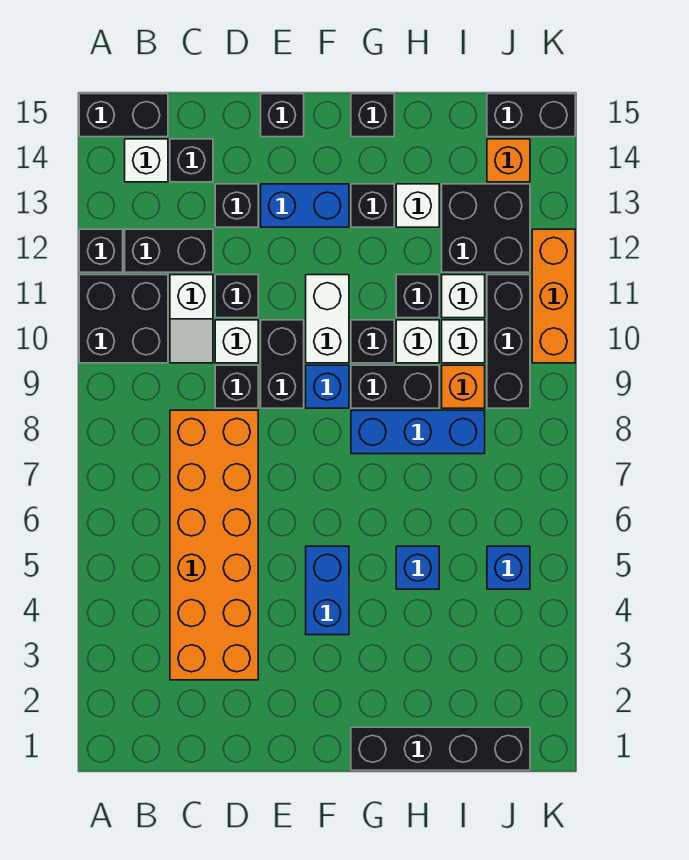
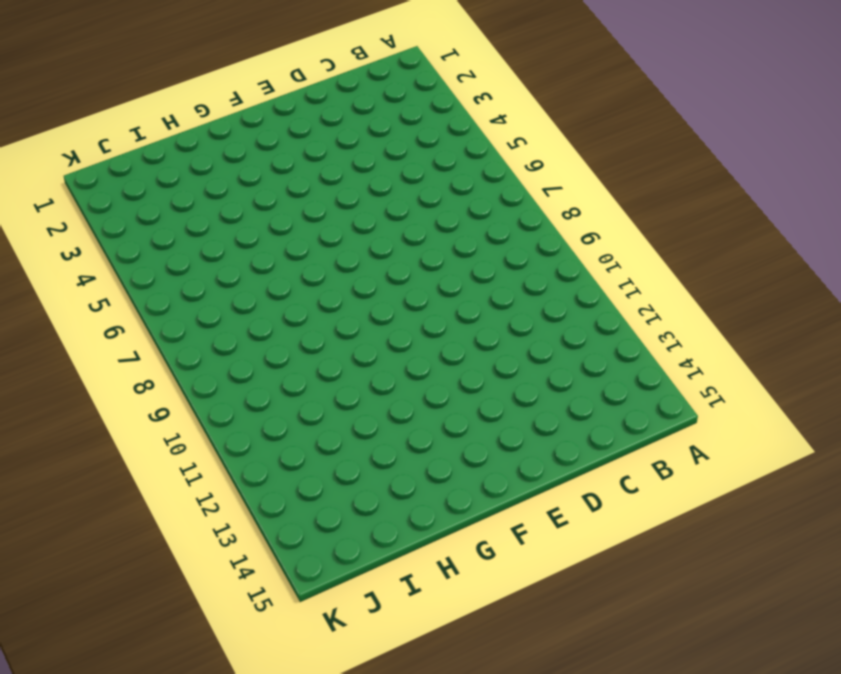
none -> black brick A10:B11 level 1
none -> black brick A12 level 1
none -> black brick A15:B15 level 1
none -> black brick B12:C12 level 1

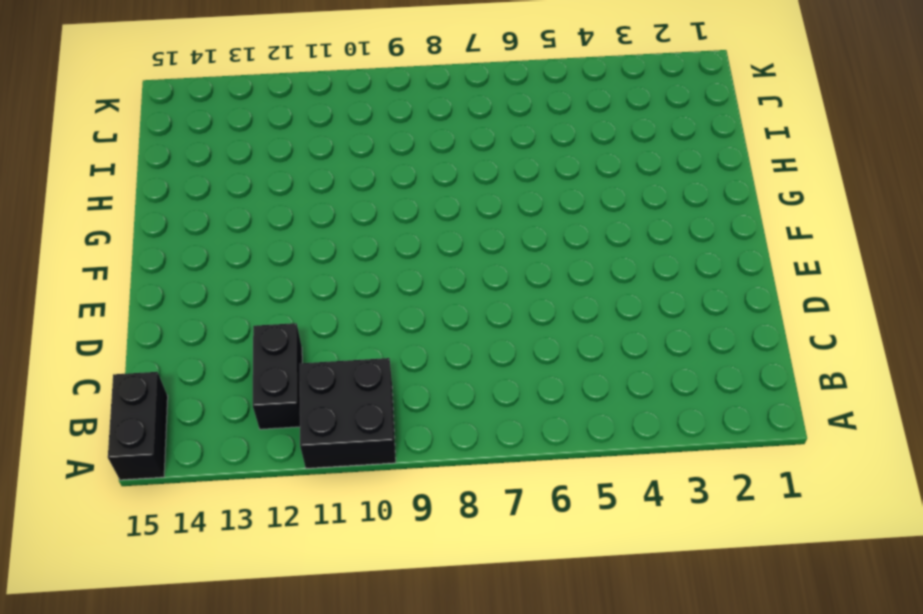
none -> black brick A12 level 1
none -> white brick B14 level 1
none -> orange brick C3:D8 level 1
none -> white slope C10:C11 level 1 top 11

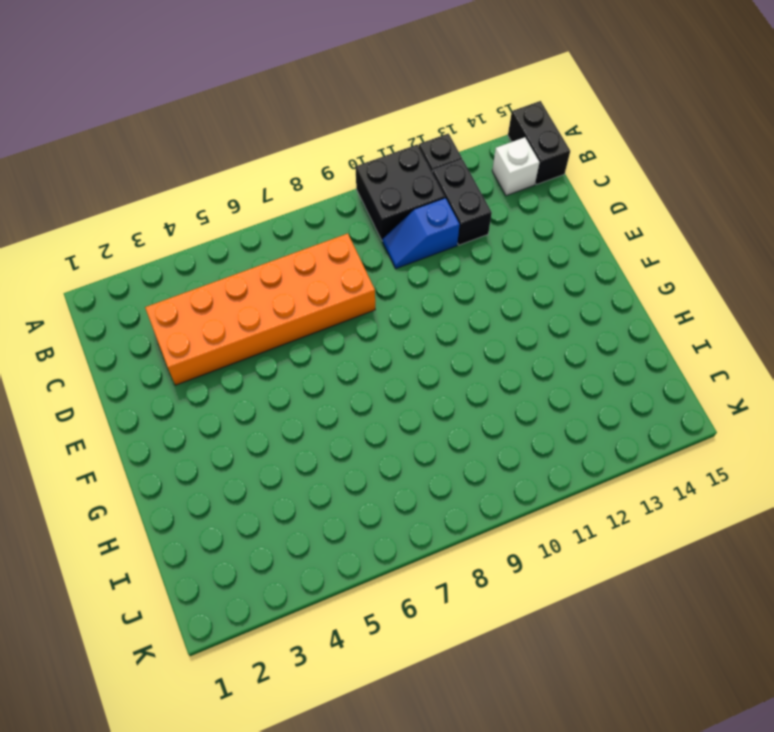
blue slope C10:C11 level 1 top 11 -> white slope C10:C11 level 1 top 11
none -> black brick C14 level 1
none -> black brick D9 level 1
none -> white brick D10 level 1
none -> black brick D11 level 1

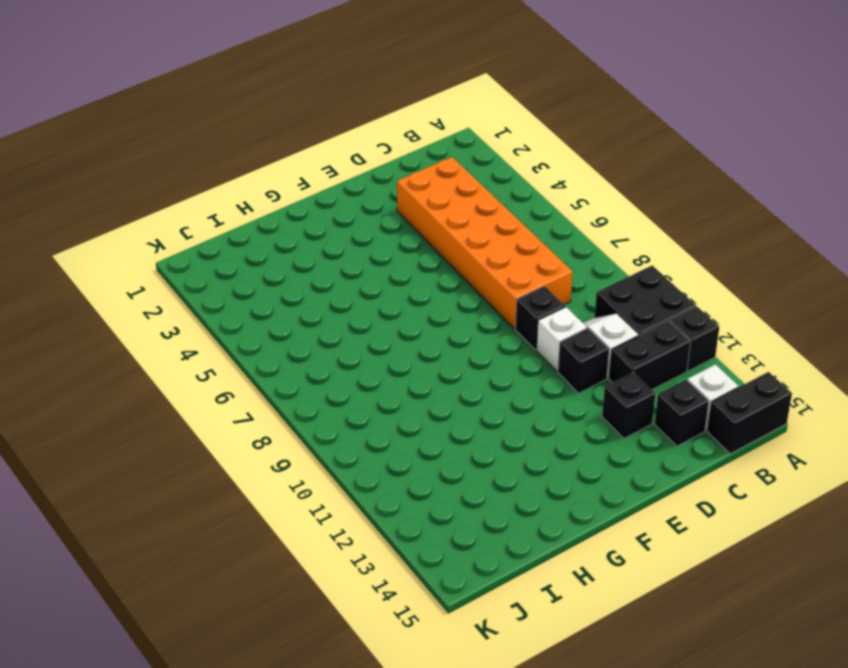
none -> black brick E9:E10 level 1
none -> blue brick E13:F13 level 1
none -> black brick E15 level 1
none -> blue brick F4:F5 level 1

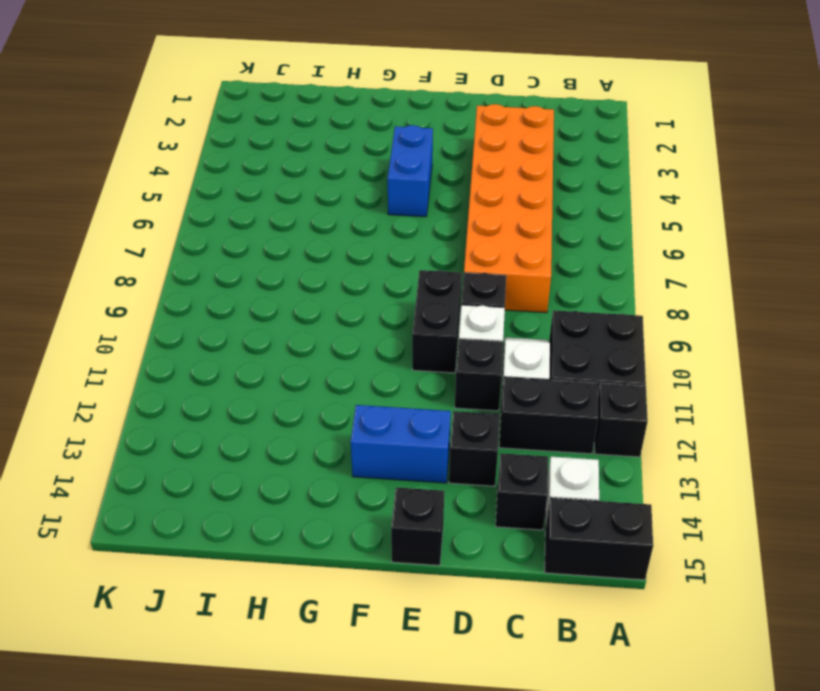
none -> blue brick F9 level 1
none -> white brick F10:F11 level 1
none -> black brick G1:J1 level 1
none -> blue brick G8:I8 level 1

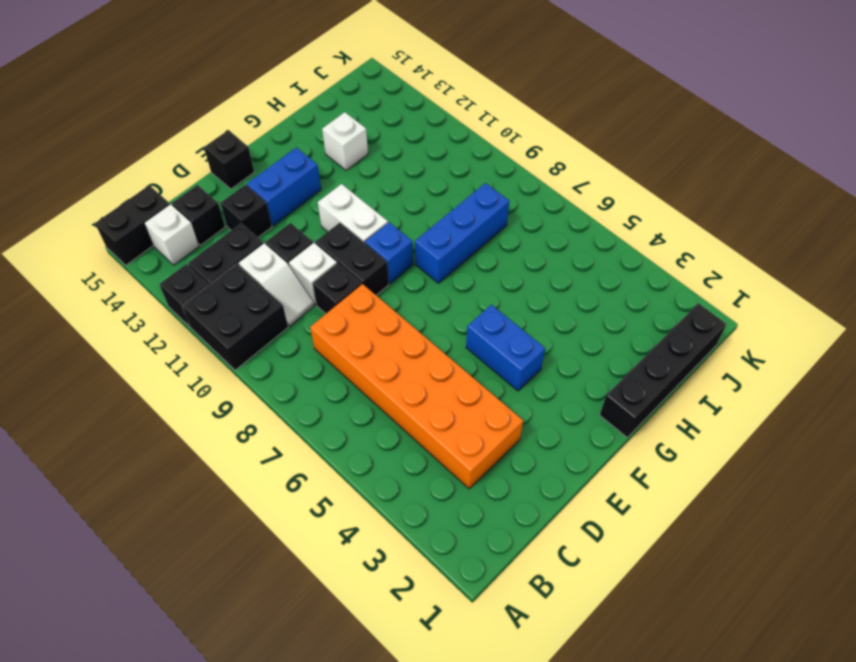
none -> black brick G9:H9 level 1
none -> black brick G10 level 1
none -> black brick G13 level 1
none -> black brick G15 level 1

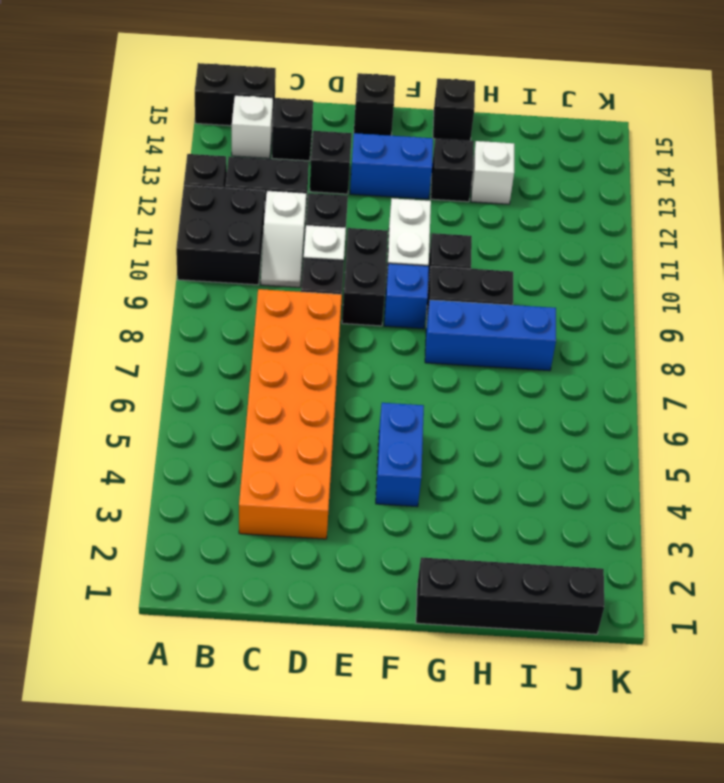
none -> blue brick H5 level 1
none -> white brick H10 level 1
none -> black brick H11 level 1
none -> orange brick I9 level 1

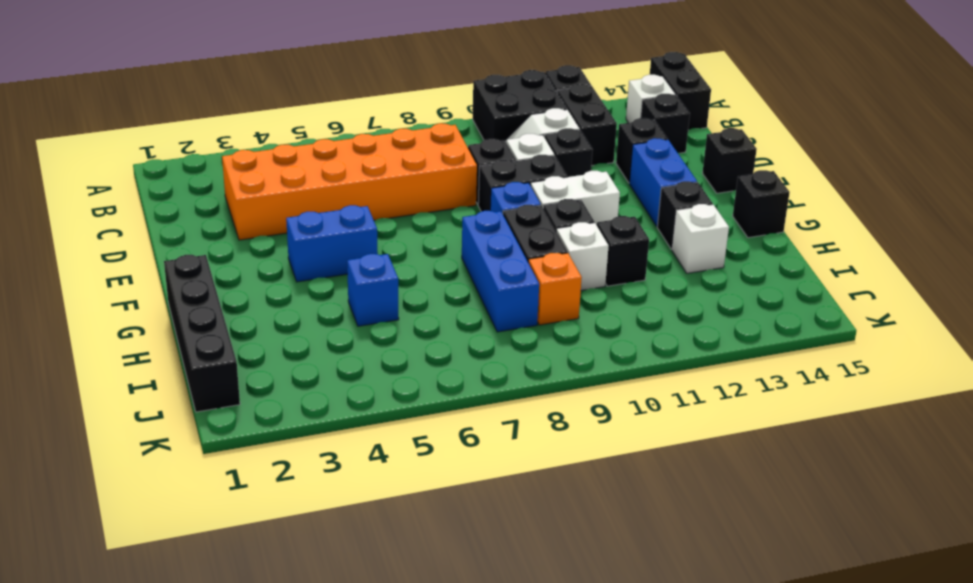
none -> white brick I10 level 1
none -> white brick I11 level 1
none -> black brick I12:J13 level 1
none -> blue brick J5 level 1

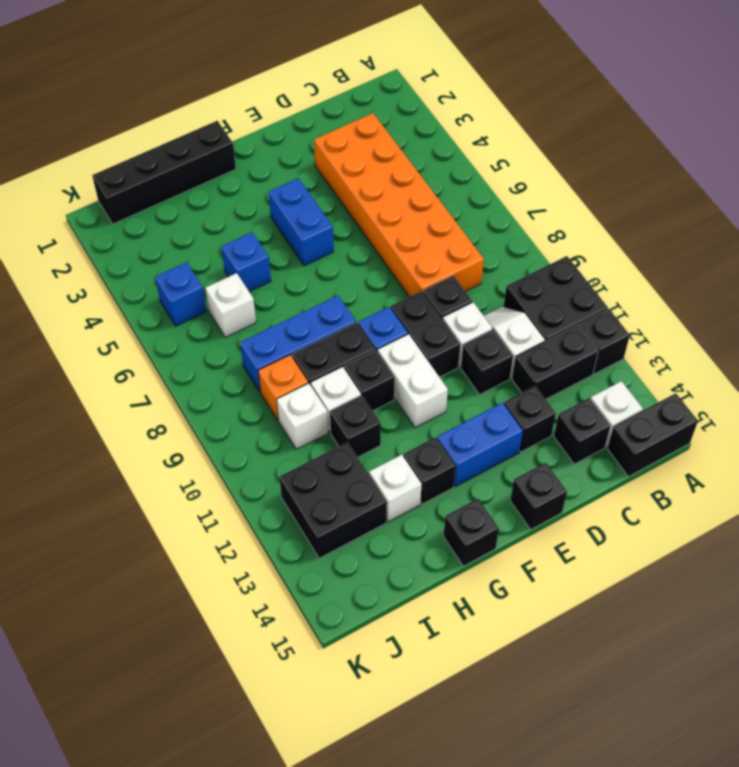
white brick I6 level 1 -> white brick I11 level 1
none -> black brick J9:J11 level 1
none -> orange brick J14 level 1
none -> black brick J15:K15 level 1
none -> orange brick K10:K12 level 1

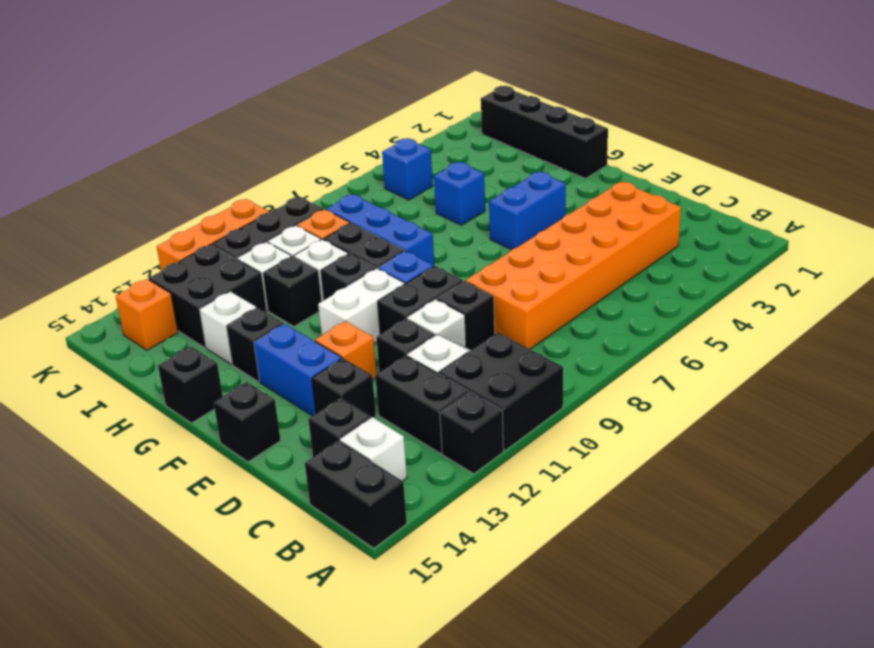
orange brick E12 level 1 -> none
none -> black brick J15:K15 level 1

